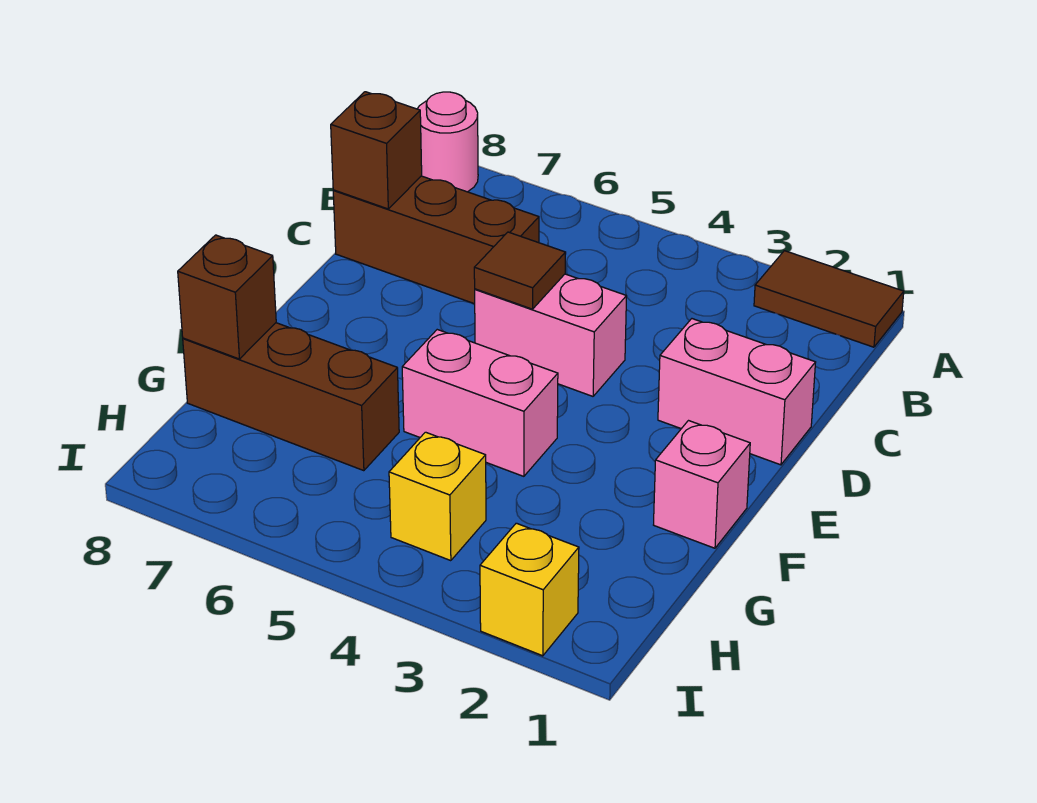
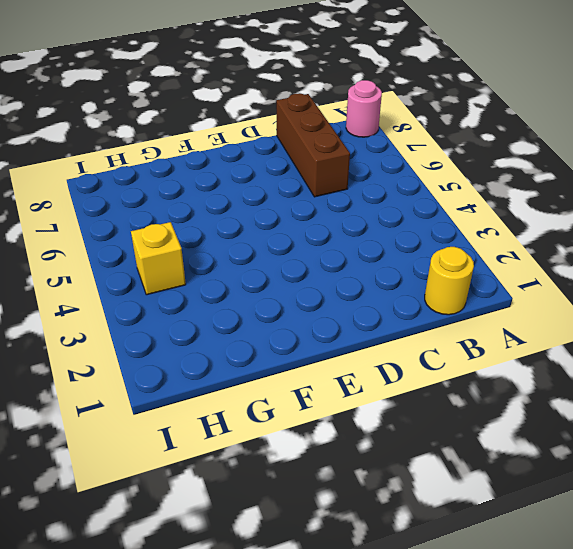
yellow round brick B1 level 1 -> none
none -> brown tile A1:A2 level 1
none -> pink brick D1:D2 level 1
none -> pink brick D4:D5 level 1

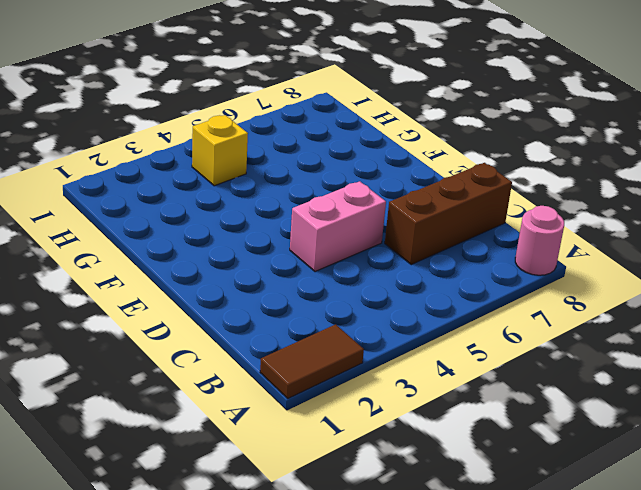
none -> pink brick D1:D2 level 1
none -> pink brick F1 level 1
none -> pink brick F4:F5 level 1

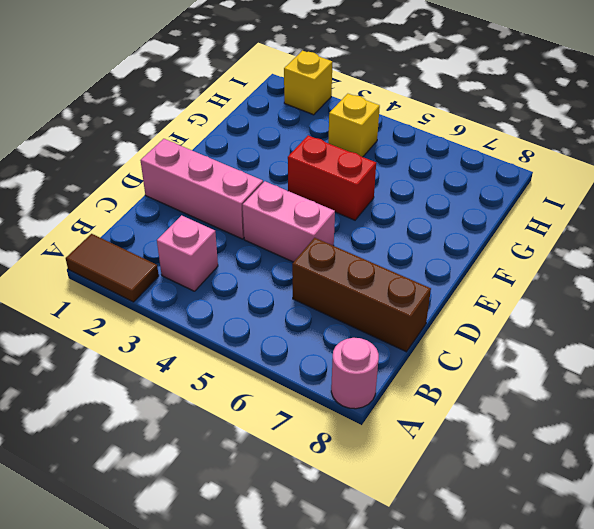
pink brick B3 level 1 -> pink brick F1 level 1
pink brick D1:D3 level 1 -> pink brick D1:D2 level 1
red brick F4:F5 level 1 -> pink brick F4:F5 level 1
none -> brown brick G6:G8 level 1
none -> brown brick C8 level 2
none -> brown tile D5 level 2

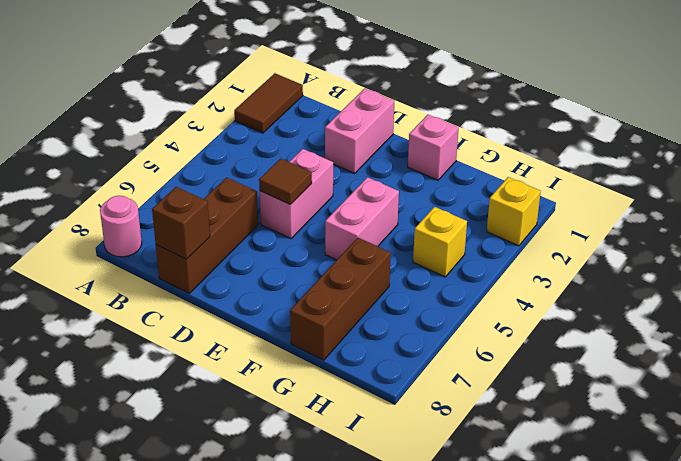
none -> brown brick G8 level 2

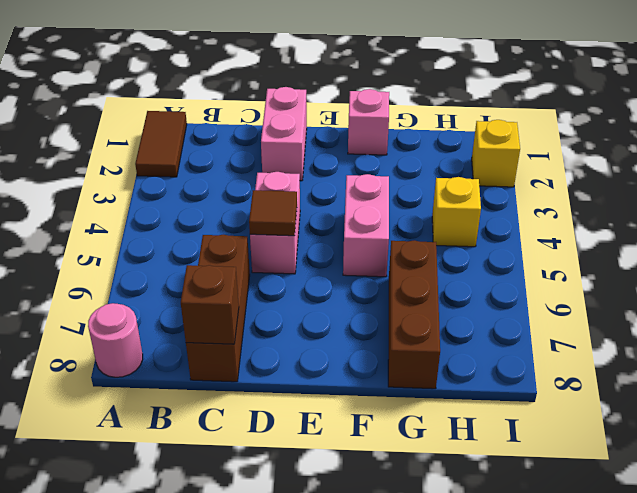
none -> brown brick G8 level 2

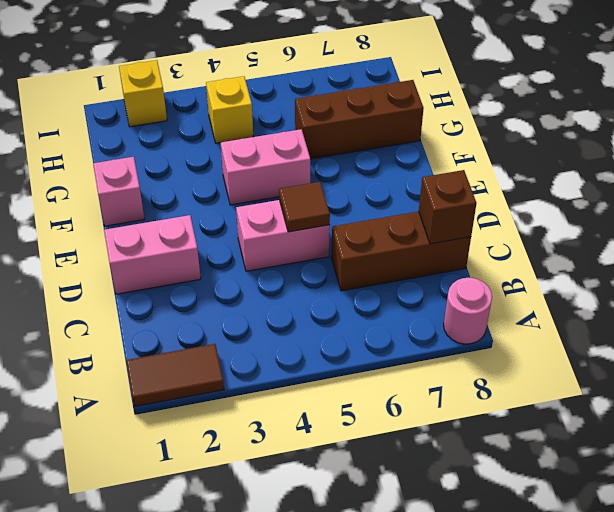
none -> brown brick G8 level 2

